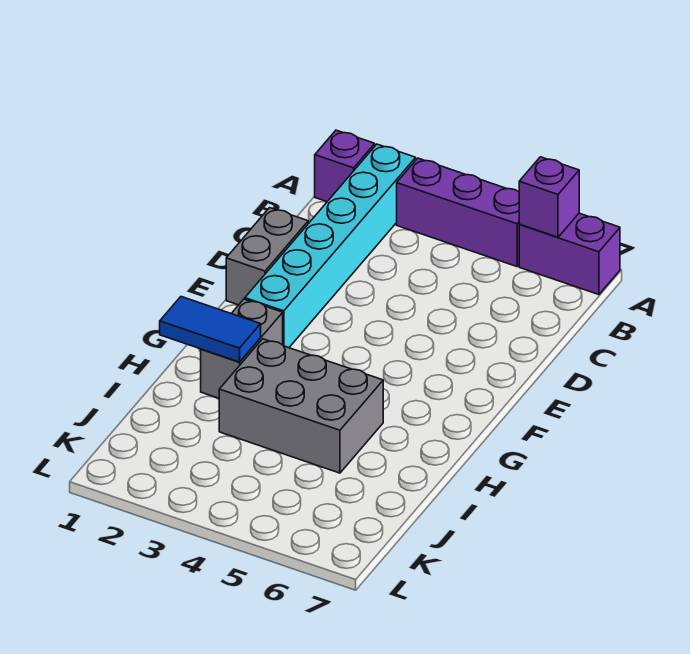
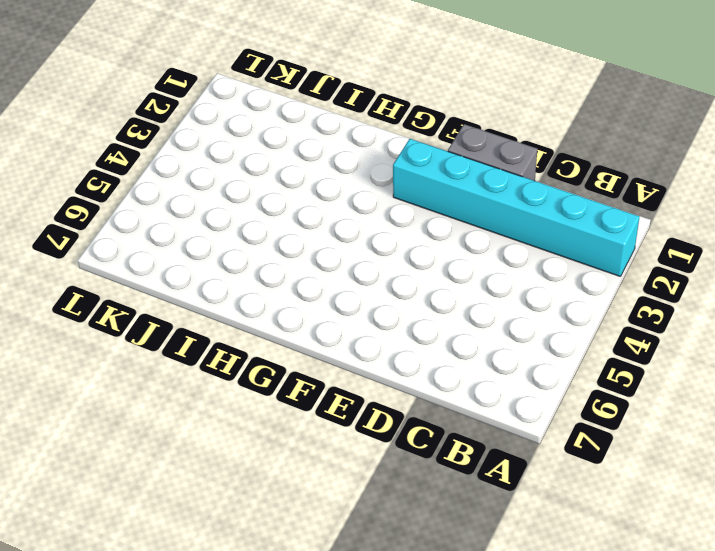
none -> purple brick A1 level 1
none -> purple brick A3:A5 level 1

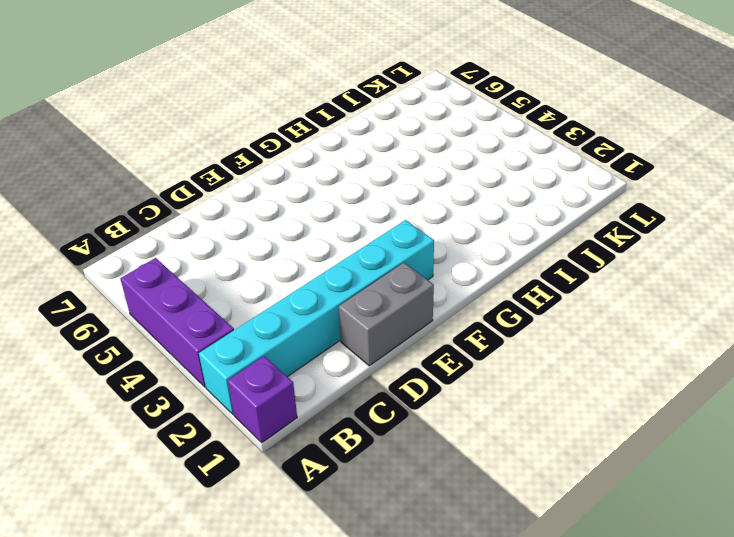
none -> purple brick A6:A7 level 1
none -> grey brick G2:H2 level 1

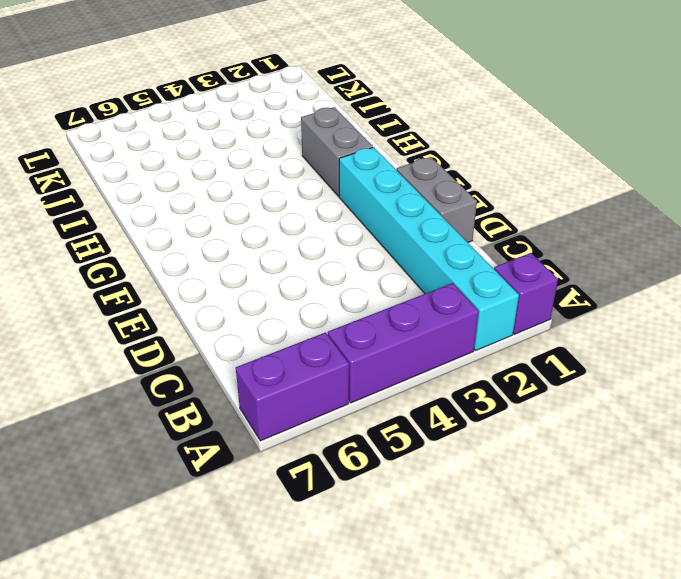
none -> grey brick H3:I5 level 1
none -> purple brick A6 level 2

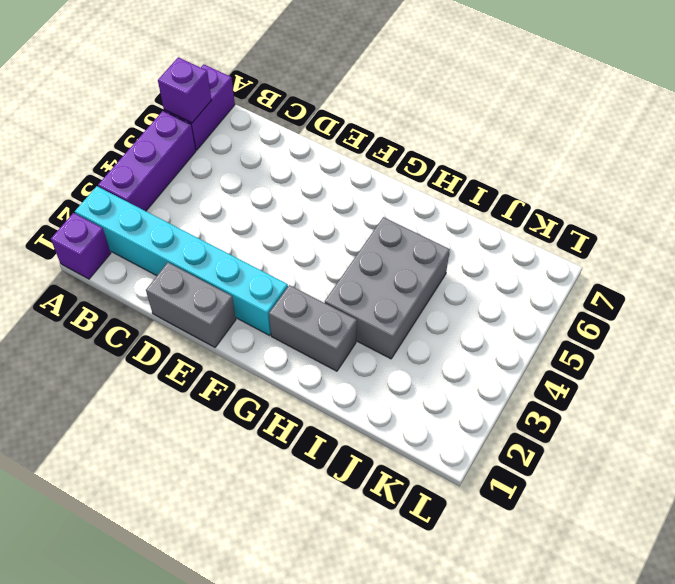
none -> blue tile H1:H2 level 2

